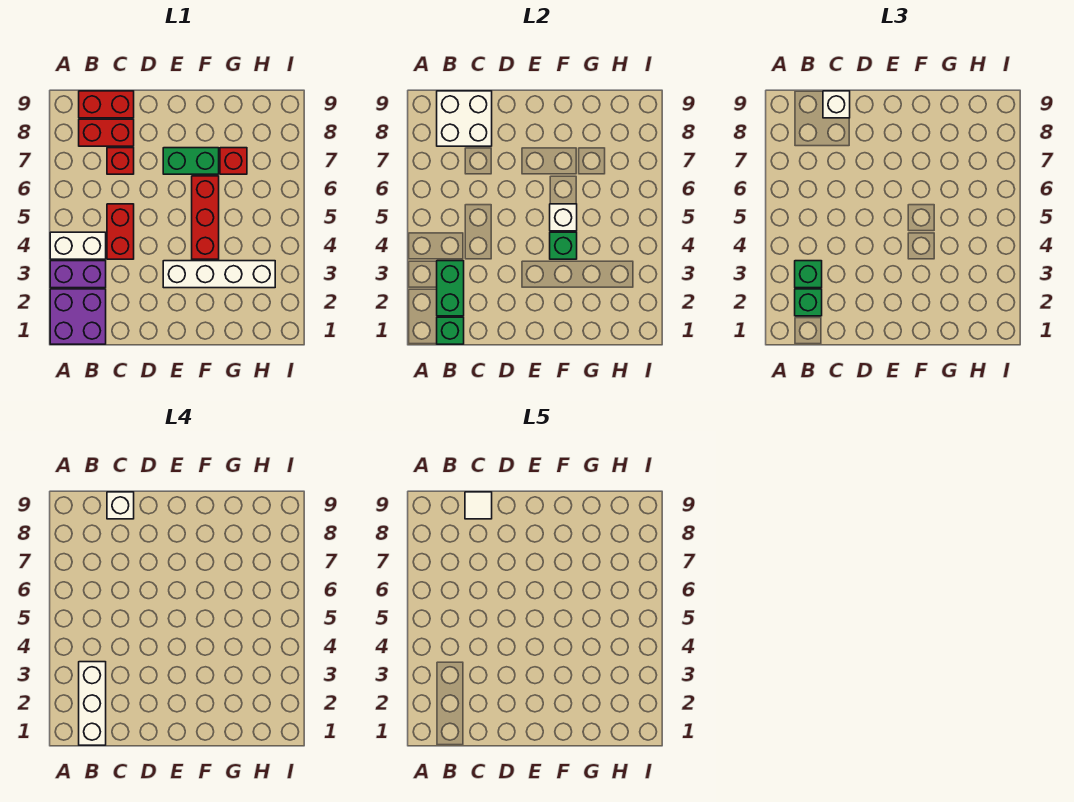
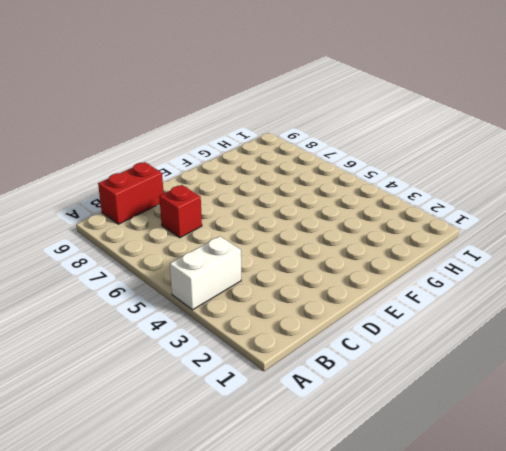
none -> purple brick A1:B2 level 1
none -> purple brick A3:B3 level 1
none -> red brick B8:C8 level 1

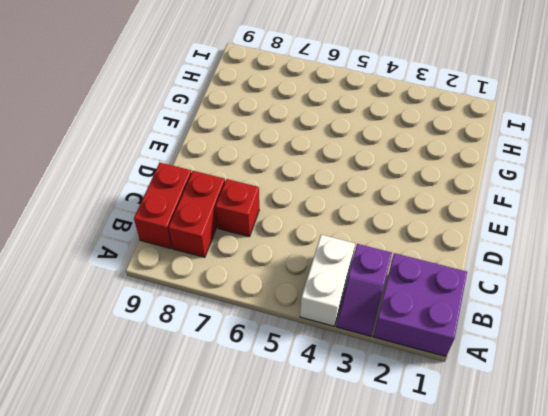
purple slope A3:B3 level 1 top B -> purple brick A3:B3 level 1
none -> red brick C4:C5 level 1
none -> white brick E3:H3 level 1
none -> green brick E7:F7 level 1

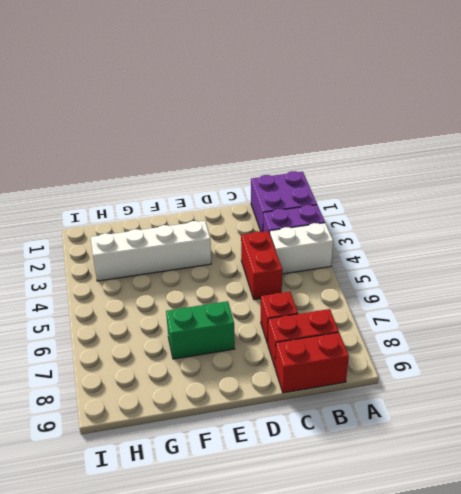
none -> red brick F4:F6 level 1
none -> red brick G7 level 1
none -> green brick B1 level 2

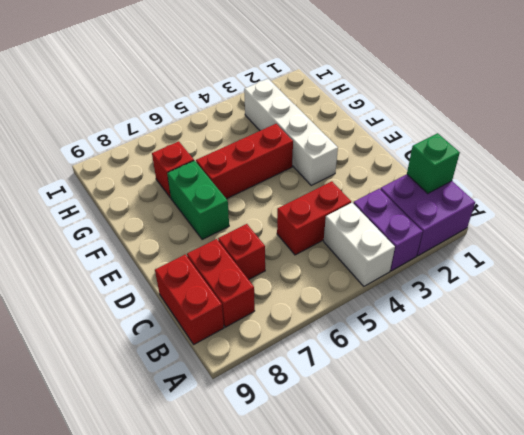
none -> green brick B2:B3 level 2
none -> white brick B8:C9 level 2
none -> green brick F4 level 2

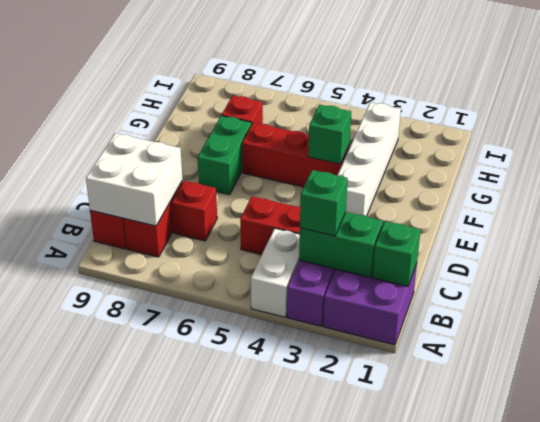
none -> white brick F5 level 2
none -> green brick B2 level 3
none -> white brick C9 level 3

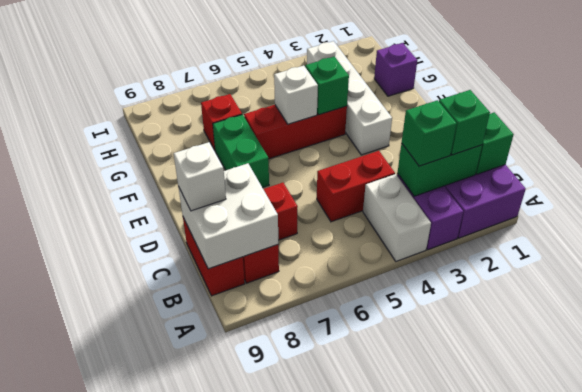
purple brick G1 level 1 -> none
none -> white brick B1:B3 level 4
none -> white brick C9 level 4
none -> white tile C9 level 5

